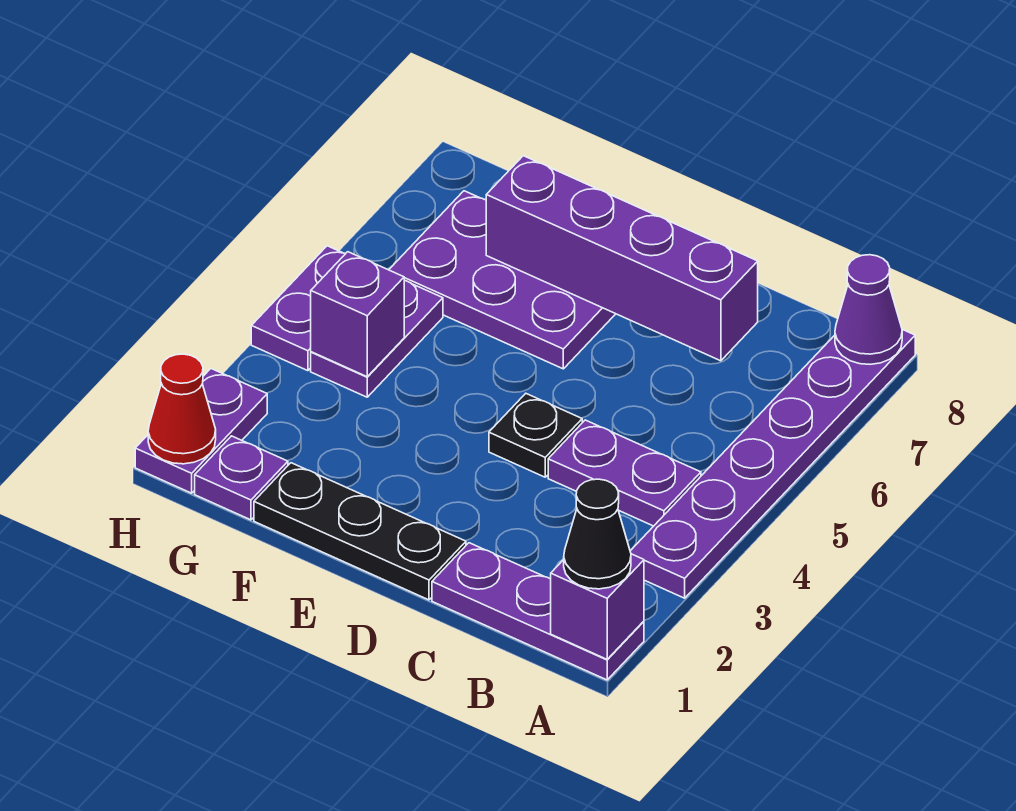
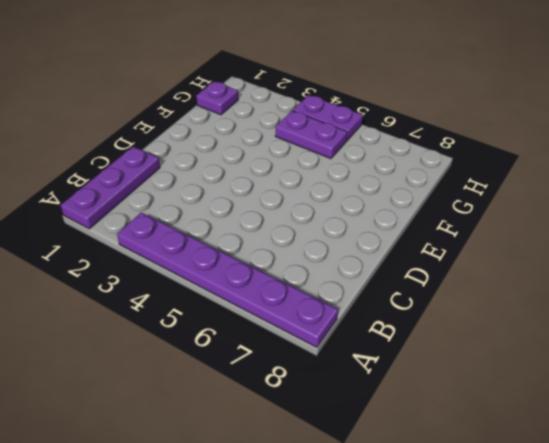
none -> purple plate B4:C4 level 1
none -> black plate D1:F1 level 1
none -> black plate D4 level 1

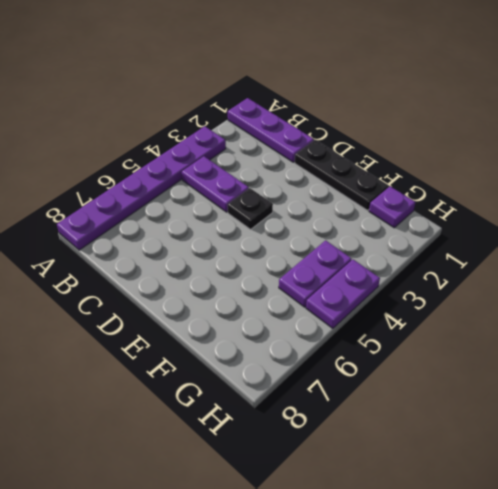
none -> purple plate E6:G7 level 1
none -> purple plate H1:H2 level 1
none -> purple brick A1 level 2

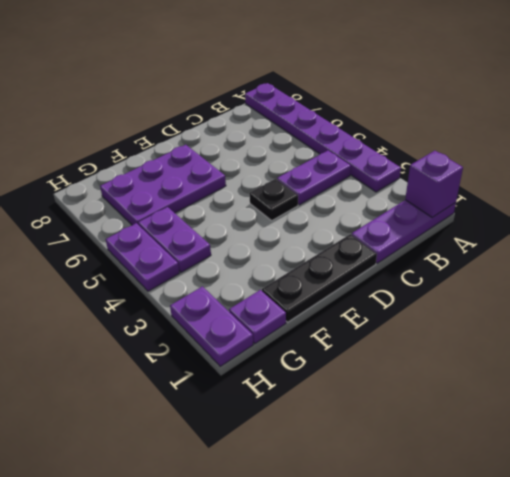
none -> purple cone A8 level 2
none -> purple brick C7:F7 level 2
none -> purple brick G4 level 2

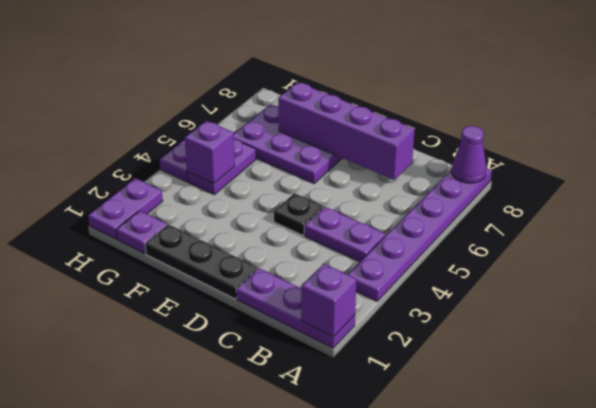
none -> red cone H1 level 2
none -> black cone A1 level 3

